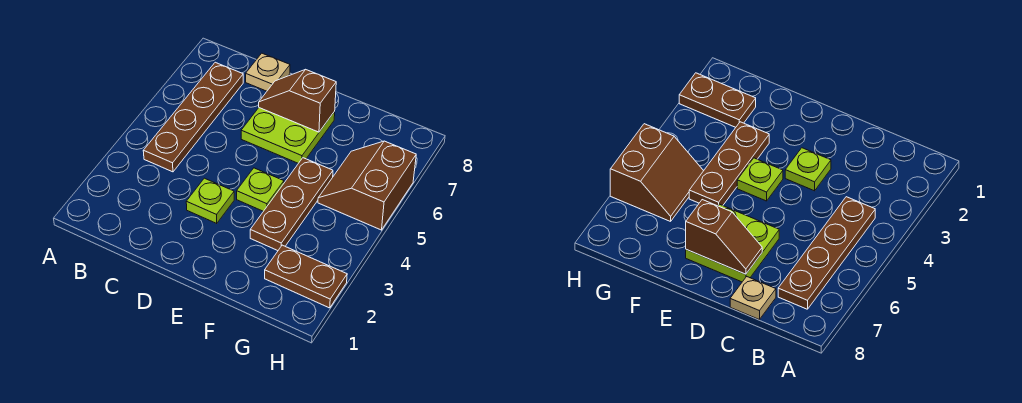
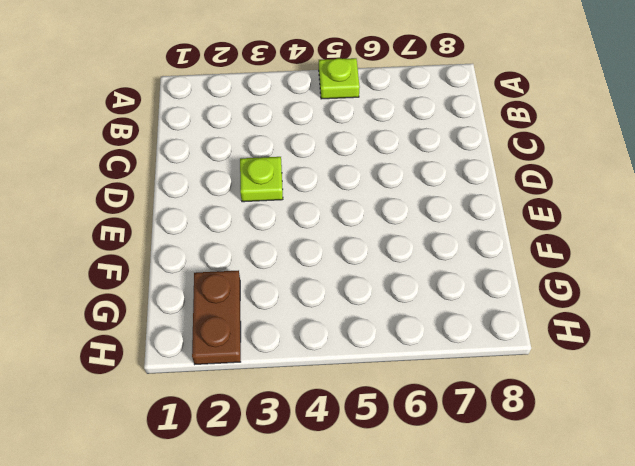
lime plate A5 level 1 -> lime plate E4 level 1
none -> brown plate B4:B7 level 1
none -> tan plate C8 level 1

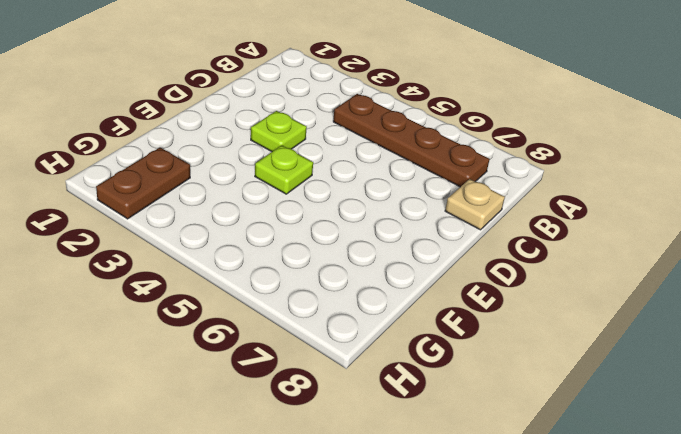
none -> lime plate D6:E7 level 1
none -> brown plate F3:F5 level 1

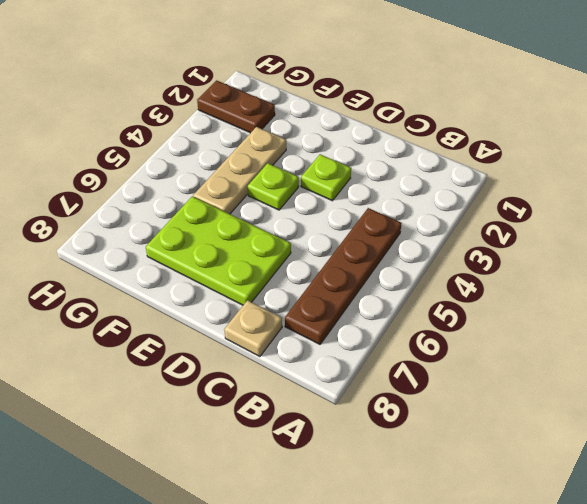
lime plate D6:F7 level 1 -> lime plate D6:E7 level 1
tan plate F3:F5 level 1 -> brown plate F3:F5 level 1
none -> brown slope G5:H6 level 1 top H
none -> brown slope D7:E7 level 2 top E

